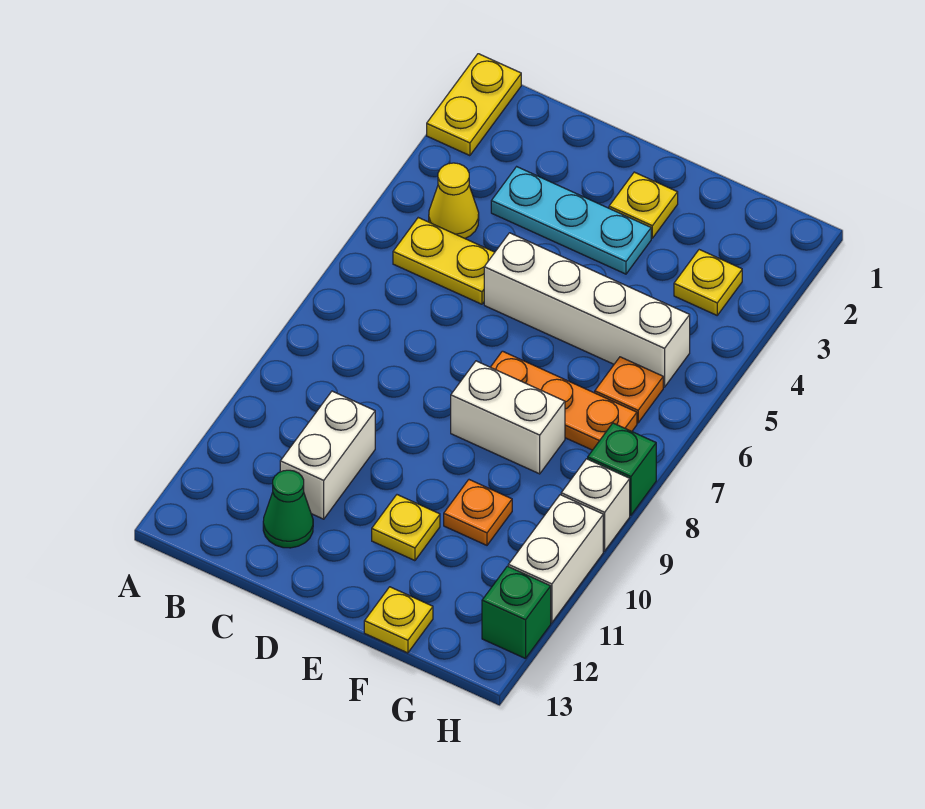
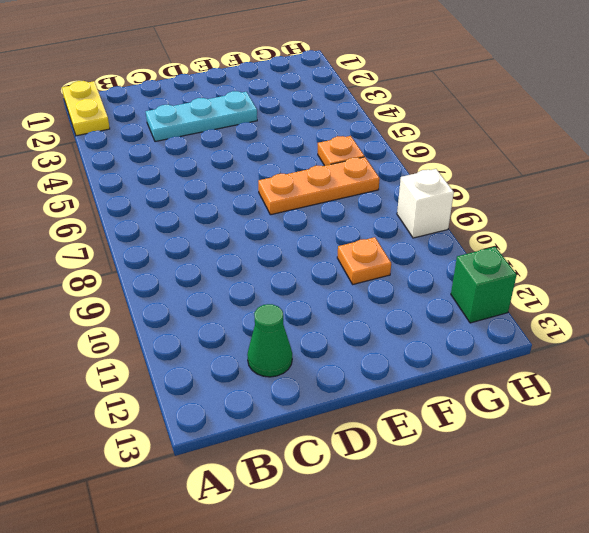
none -> yellow cone B4 level 1
none -> yellow plate B5:C5 level 1
none -> white brick C10:C11 level 1

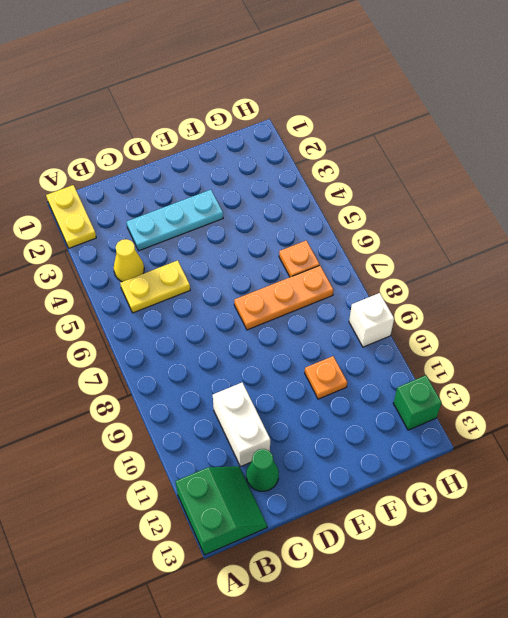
green slope A12:B13 level 1 top A -> none
none -> white brick D5:G5 level 1
none -> yellow plate E2 level 1
none -> white brick E8:F8 level 1

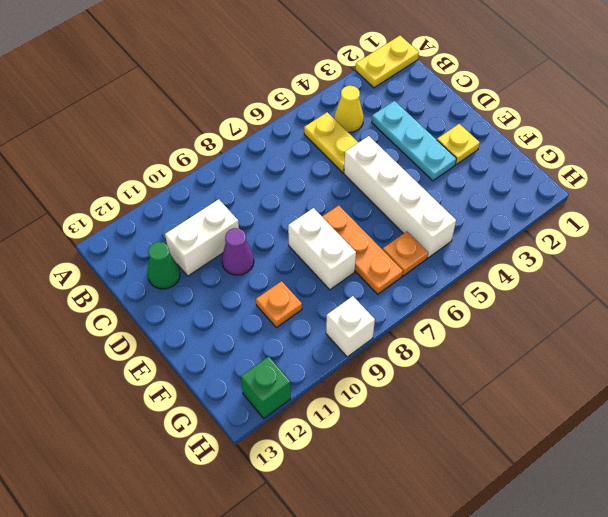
purple cone D10 level 1 -> none
none -> yellow plate E11 level 1
none -> yellow plate F13 level 1
none -> yellow plate G3 level 1

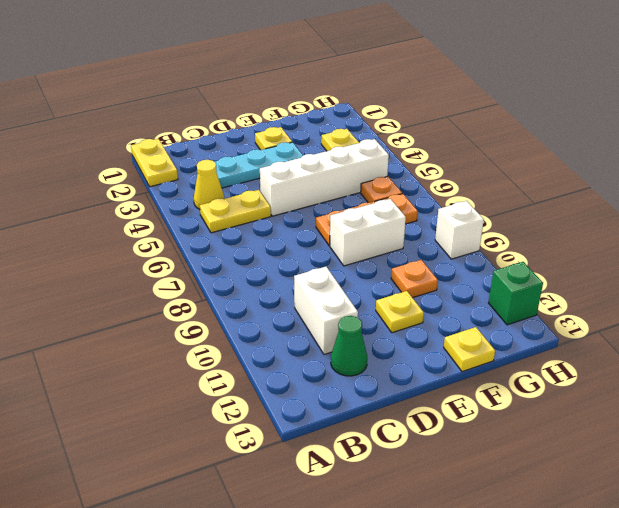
none -> green brick H8 level 1
none -> white brick H10:H11 level 1

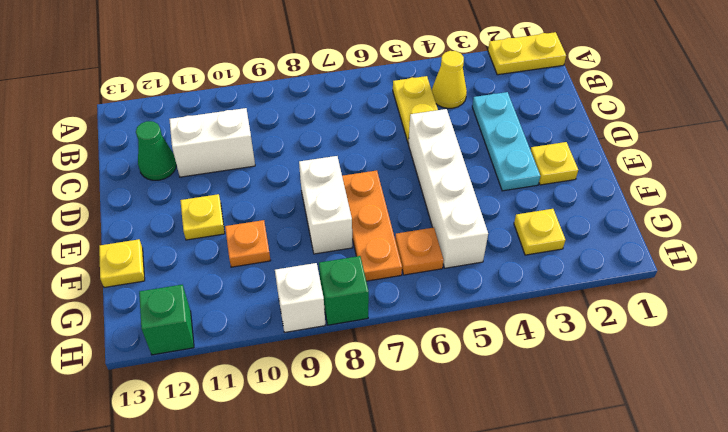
none -> white brick H10:H11 level 1

